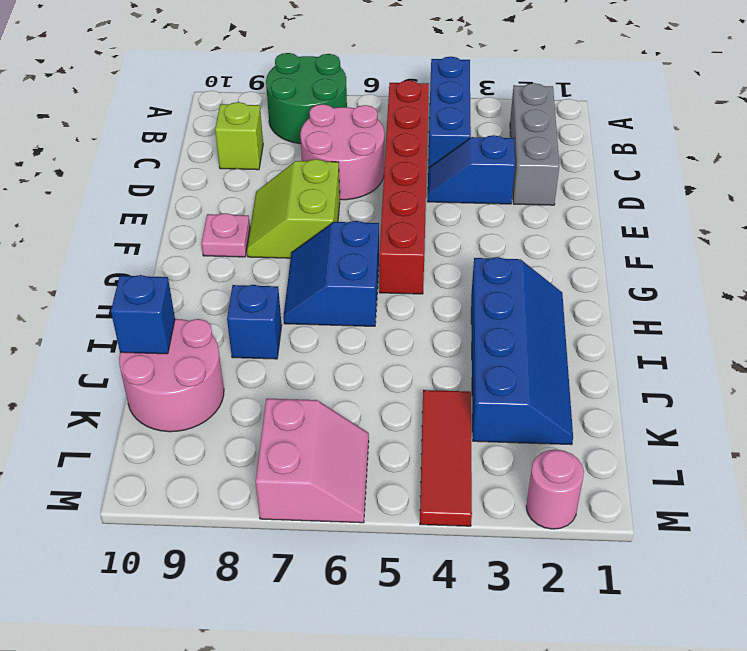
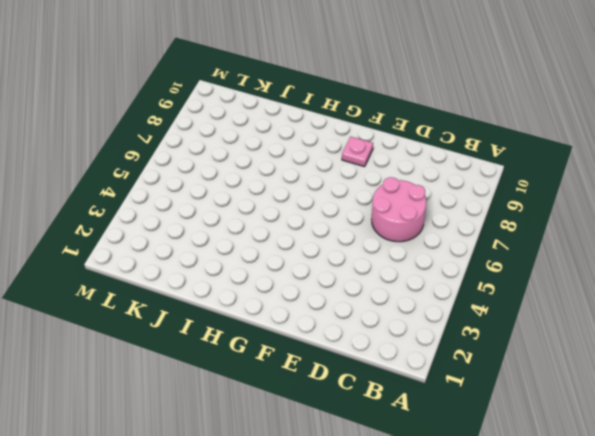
none -> blue brick A4:C4 level 1
none -> green round brick A7:B8 level 1
none -> grey brick B2:D2 level 1

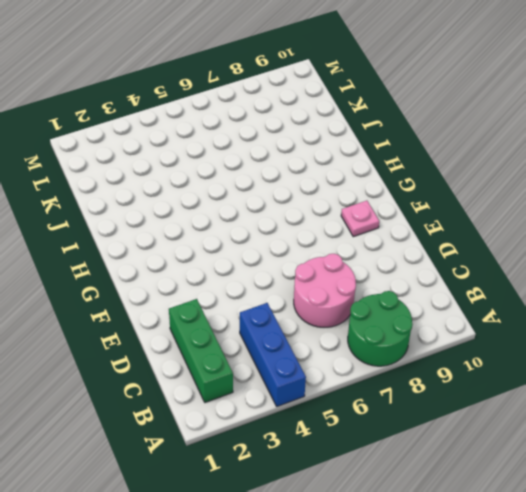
green brick B2:D2 level 1 -> grey brick B2:D2 level 1
none -> red brick B5:G5 level 1
none -> lime brick C9 level 1
none -> blue slope D3:D4 level 1 top 3

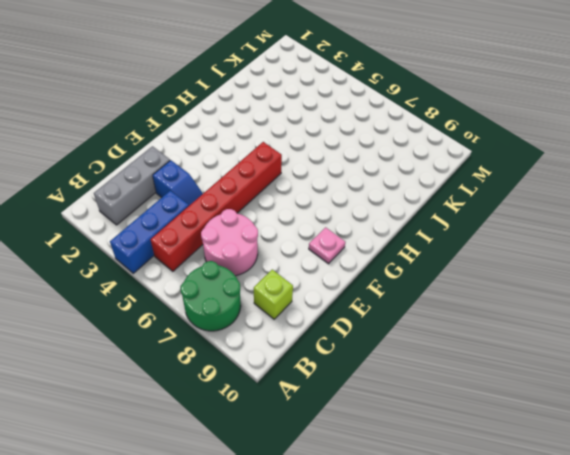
none -> lime slope E7:F8 level 1 top 7
none -> blue slope G6:H7 level 1 top 6
none -> blue slope H2:K3 level 1 top 3

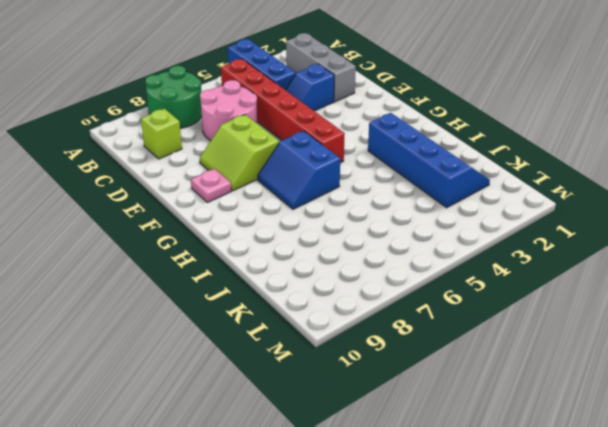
none -> blue brick I8 level 1
none -> pink round brick J9:K10 level 1
none -> red tile K4:M4 level 1

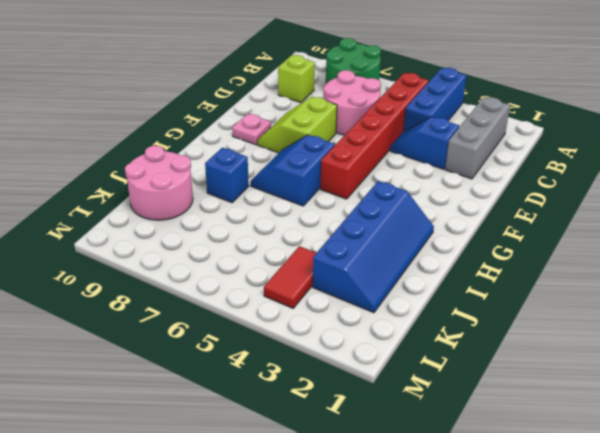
red tile K4:L4 level 1 -> red tile K4:M4 level 1
none -> pink slope L6:M7 level 1 top 7
none -> pink round brick M2 level 1
none -> blue brick J10 level 2

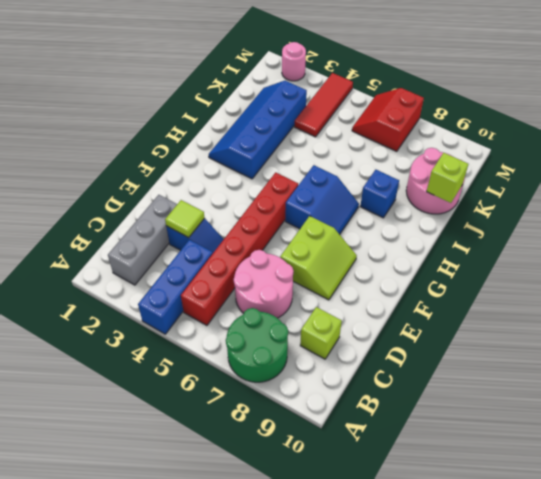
lime tile D3 level 2 -> none
lime brick J10 level 2 -> blue brick J10 level 2
red slope L6:M7 level 1 top 7 -> pink slope L6:M7 level 1 top 7
none -> pink plate F9 level 1

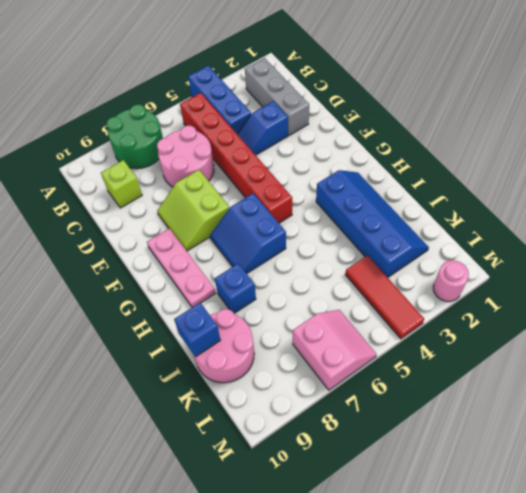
pink plate F9:H9 level 1 -> pink plate F9 level 1

